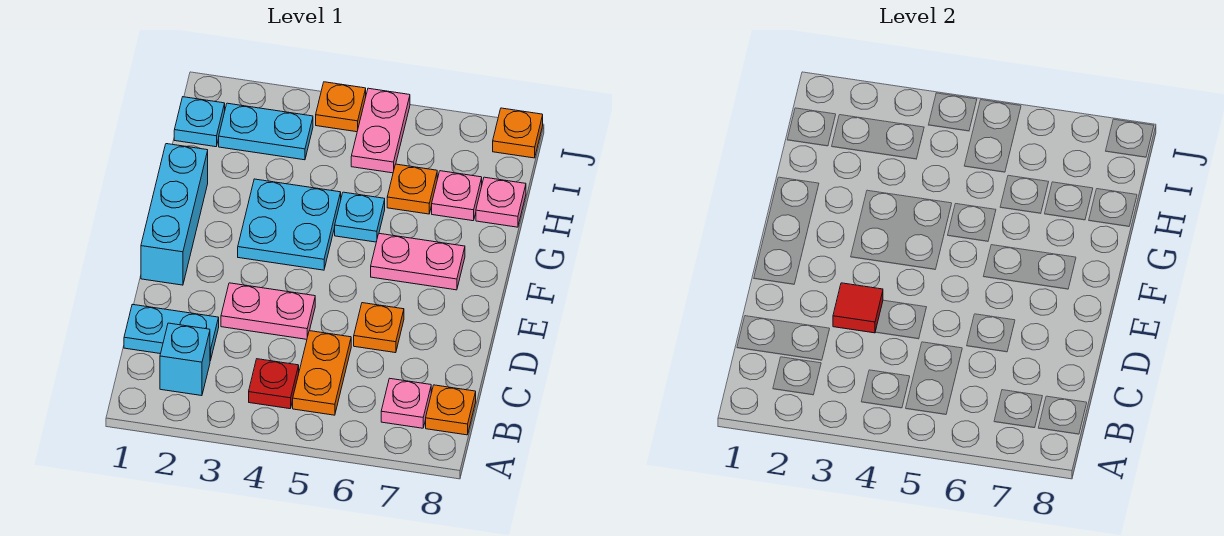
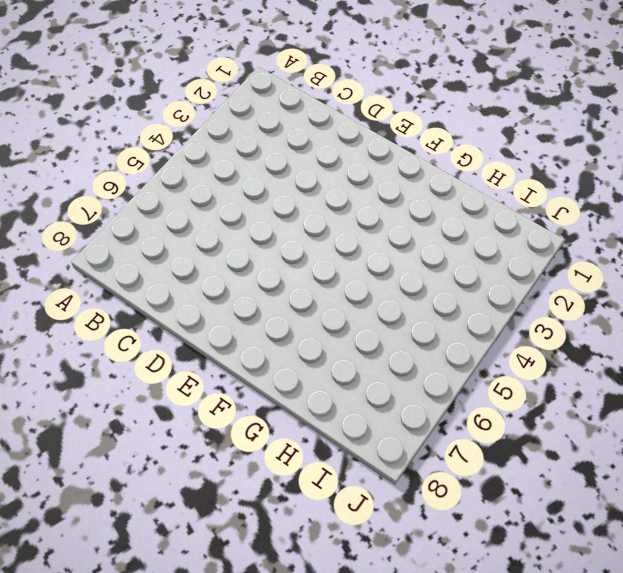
none -> cyan brick B2 level 1
none -> red plate B4 level 1
none -> orange plate B5:C5 level 1

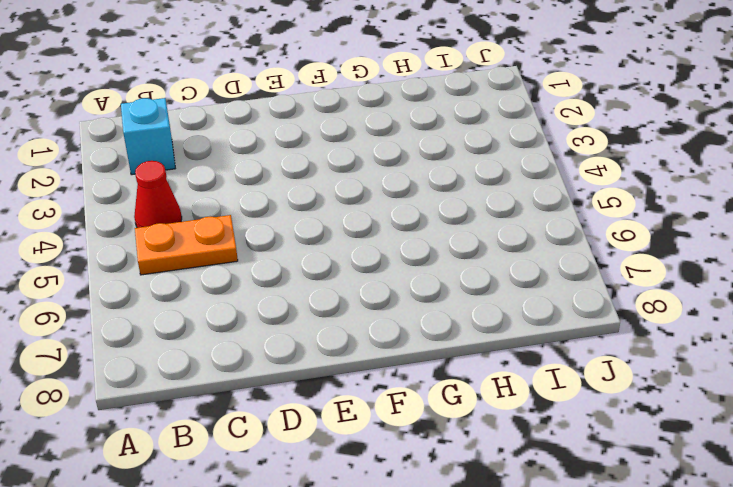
red cone B4 level 1 -> red plate B4 level 1
none -> pink plate B7 level 1
none -> orange plate B8 level 1
none -> cyan plate C1:C2 level 1

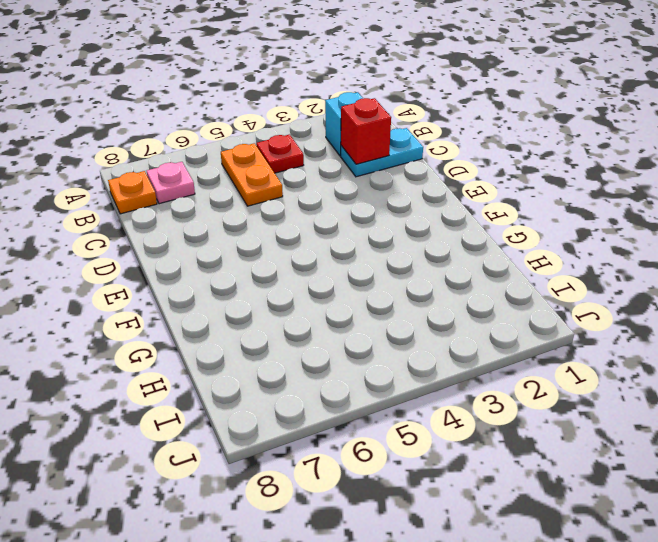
red brick C2 level 2 -> none
none -> pink plate D3:D4 level 1
none -> orange plate D6 level 1
none -> cyan brick E1:G1 level 1

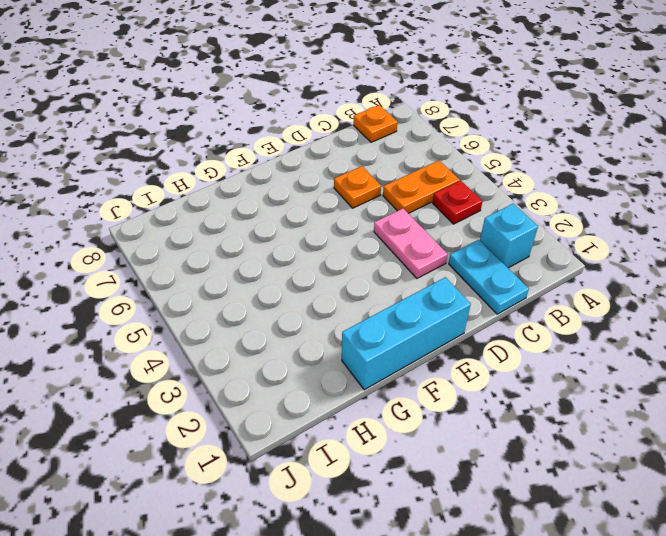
none -> pink plate B7 level 1
none -> cyan plate F3:G4 level 1
none -> pink plate F6:F7 level 1

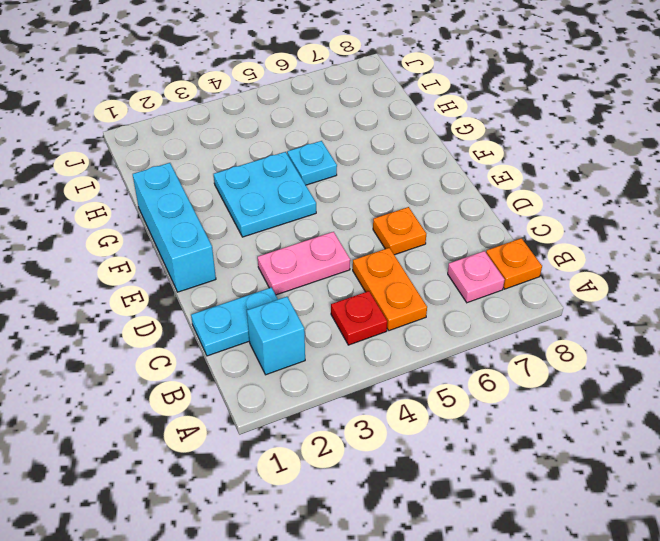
none -> pink plate F6:F7 level 1
none -> orange plate H6 level 1
none -> pink plate H7 level 1

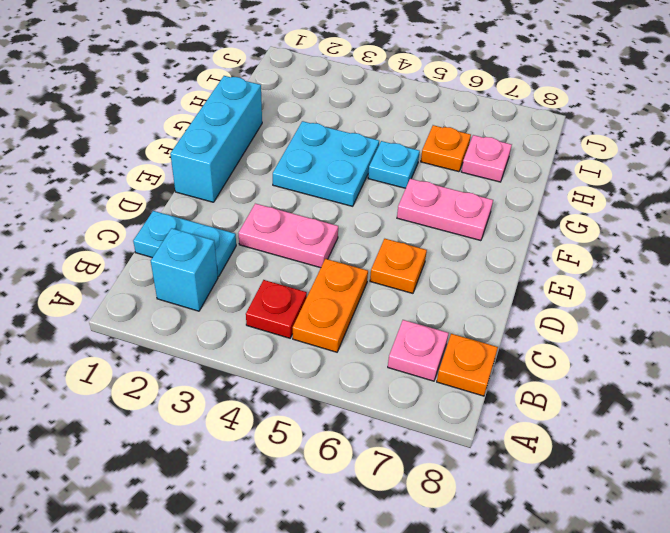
none -> pink plate H8 level 1
none -> cyan plate I1 level 1
none -> cyan plate I2:I3 level 1

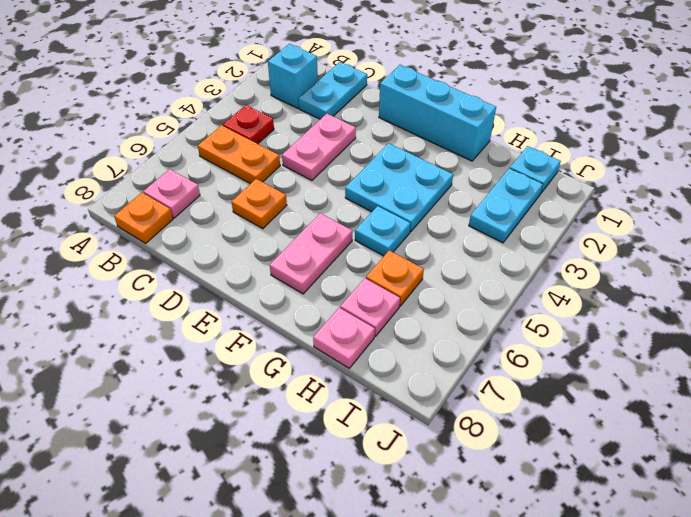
none -> pink plate I5:J5 level 1
none -> orange plate J4 level 1
none -> orange plate J8 level 1

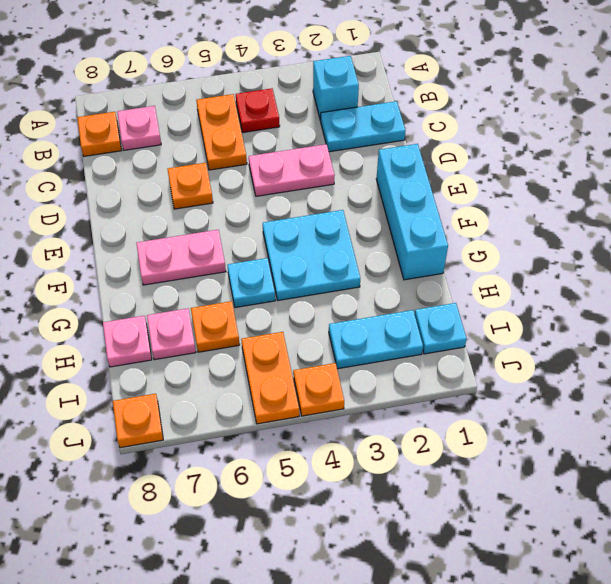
orange plate I5:J5 level 1 -> pink plate I5:J5 level 1
none -> red tile D3 level 2

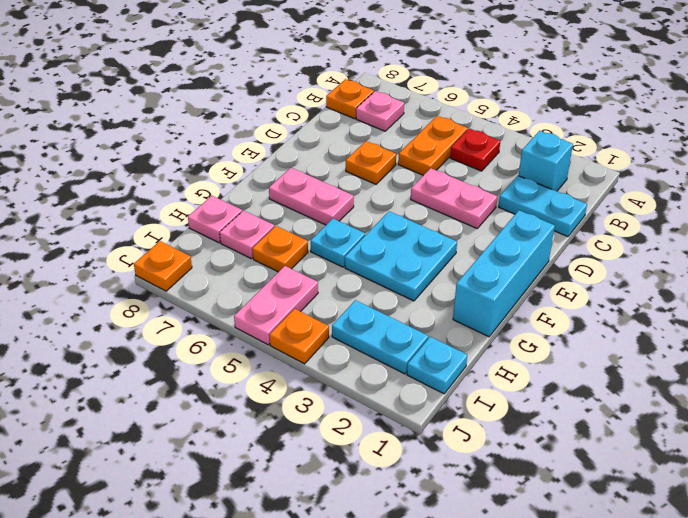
none -> red tile D3 level 2

